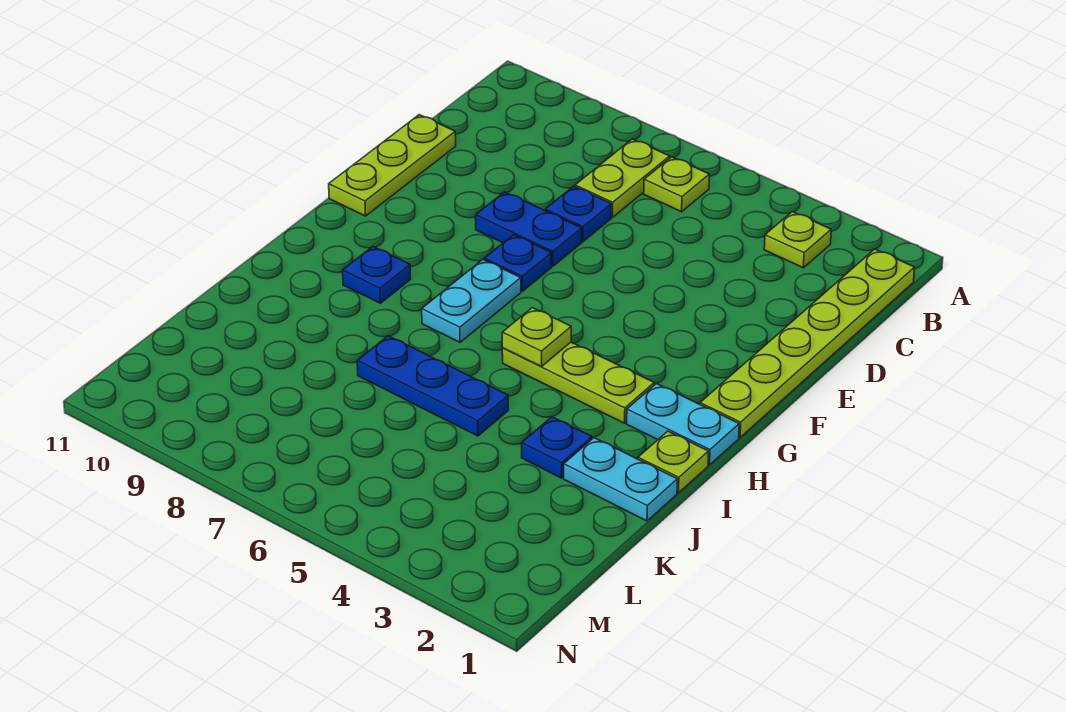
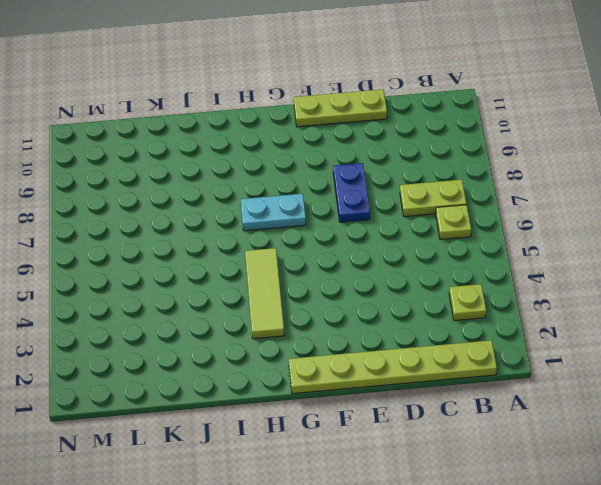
lime tile H3:H5 level 1 -> lime plate H3:H5 level 1
none -> blue plate D7 level 1
none -> blue plate F7 level 1
none -> cyan plate H1:H2 level 1

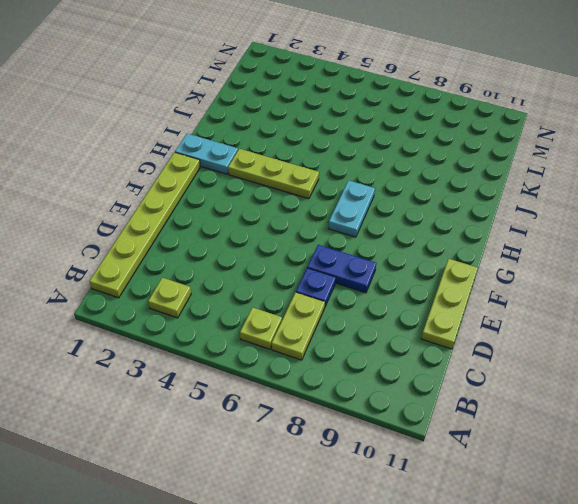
none -> blue plate F7 level 1
none -> blue plate H9 level 1
none -> lime plate I1 level 1

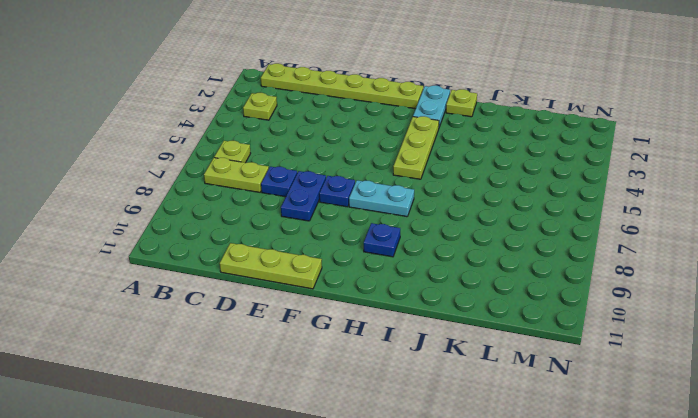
none -> cyan plate J1:J2 level 1
none -> blue plate J3 level 1
none -> blue plate J5:J7 level 1

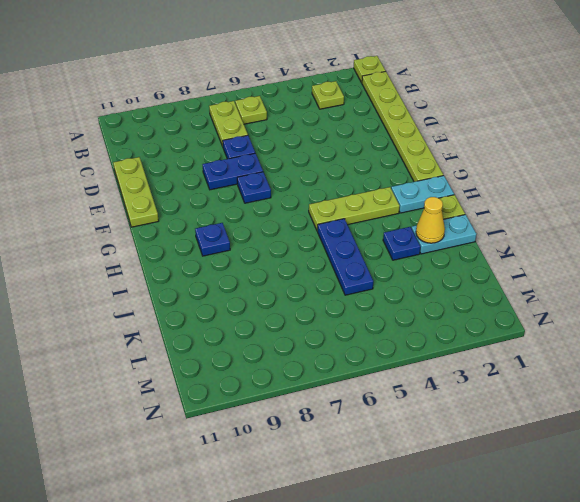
lime plate A1 level 1 -> lime plate H5 level 2
blue plate I5:K5 level 1 -> blue plate J5:J7 level 1
yellow cone J2 level 2 -> none
none -> cyan plate G7:H7 level 1

